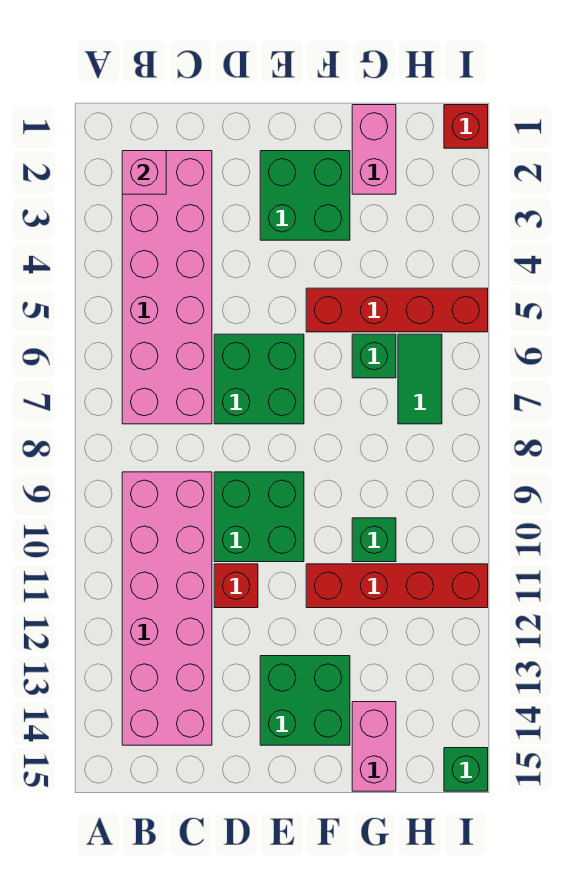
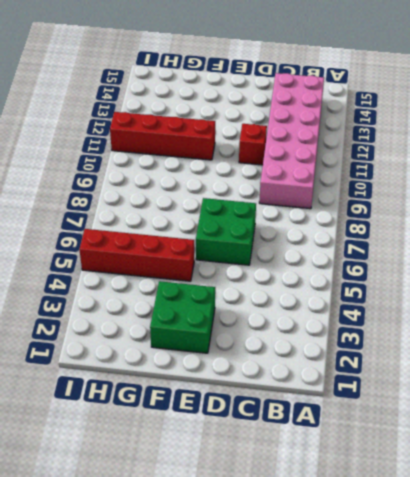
none -> pink brick B2:C7 level 1
none -> green brick D9:E10 level 1
none -> green brick E13:F14 level 1

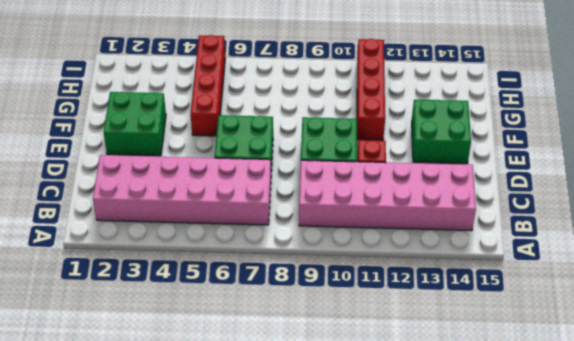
none -> pink brick G1:G2 level 1
none -> green brick G6 level 1
none -> green brick G10 level 1

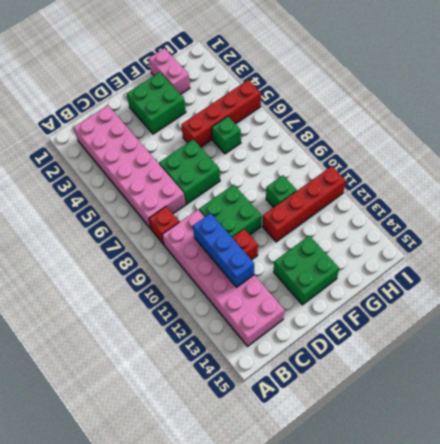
red brick B8 level 1 -> red brick I1 level 1
blue brick C10:C12 level 2 -> none
none -> pink brick G14:G15 level 1
none -> green tile H6:H7 level 1
none -> green brick I15 level 1

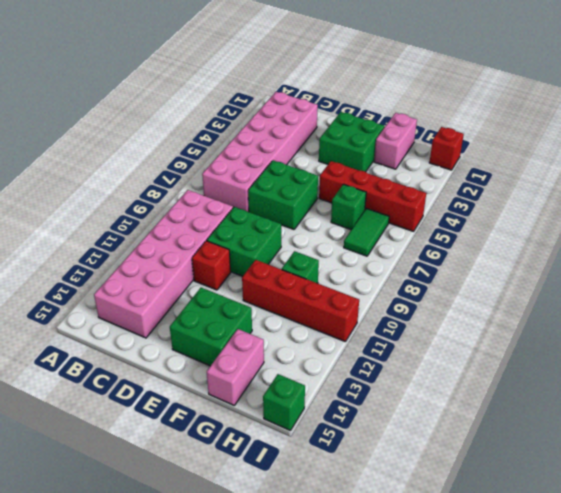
none -> pink brick B2 level 2

